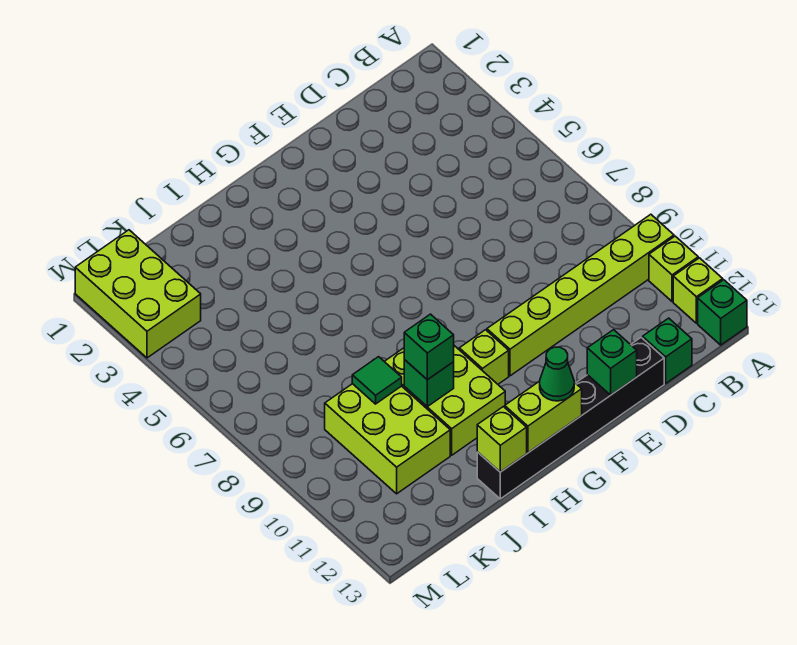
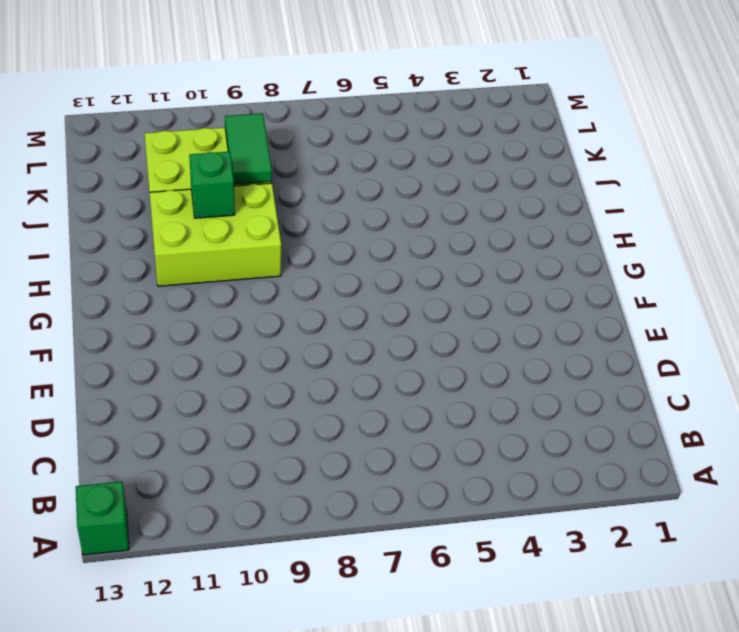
green tile J9:K9 level 2 -> green tile J9 level 2
none -> lime brick A10:F10 level 1
none -> lime brick A11 level 1
none -> lime brick A12 level 1

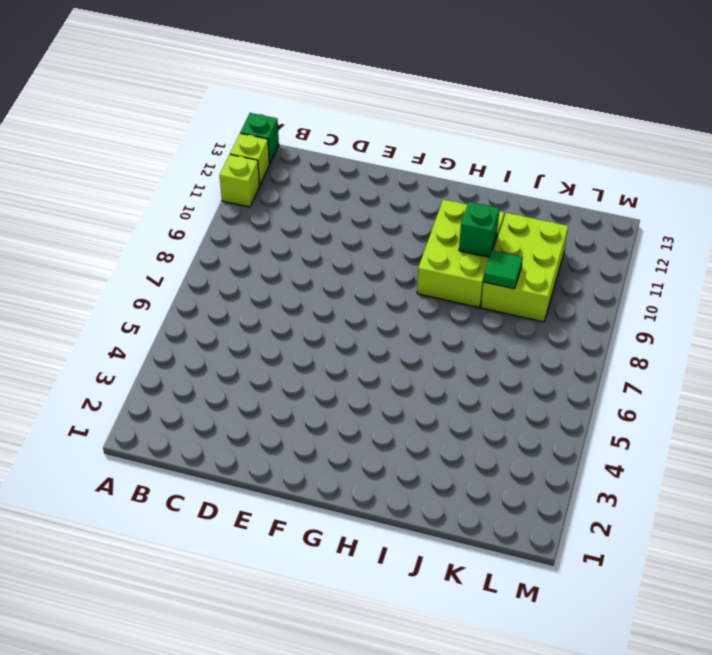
none -> lime brick A10:F10 level 1
none -> green brick C13 level 1
none -> black brick D13:I13 level 1

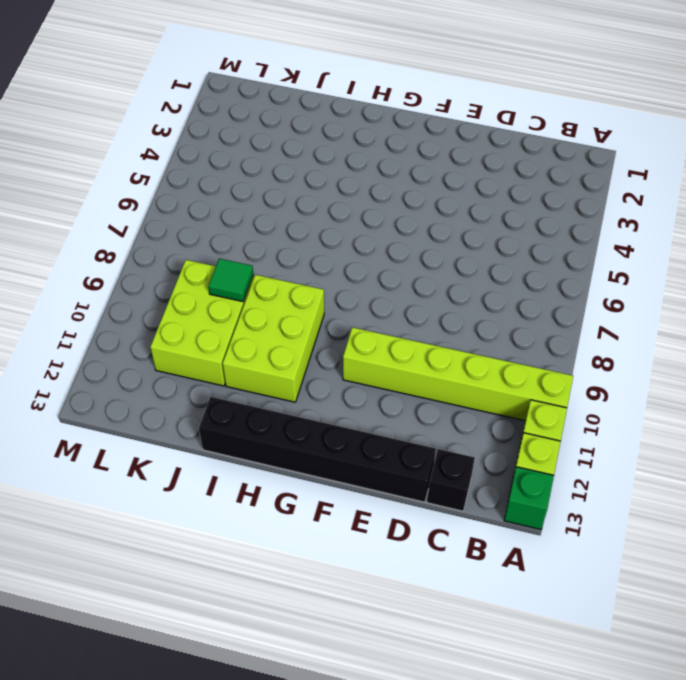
black brick C13 level 1 -> green brick C13 level 1
none -> lime brick G10 level 1
none -> lime brick L1:M3 level 1
none -> green brick E13 level 2

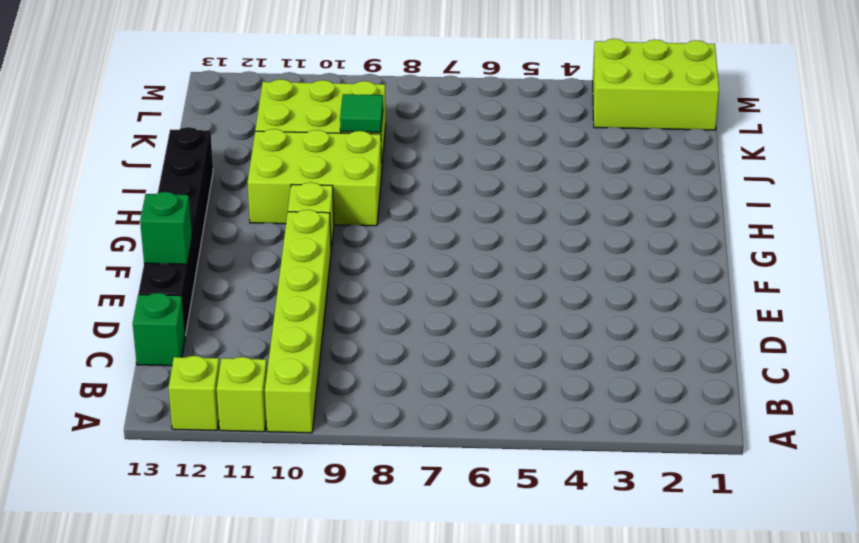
none -> green brick A13 level 1
none -> lime brick G13:H13 level 2
none -> green brick I10 level 2

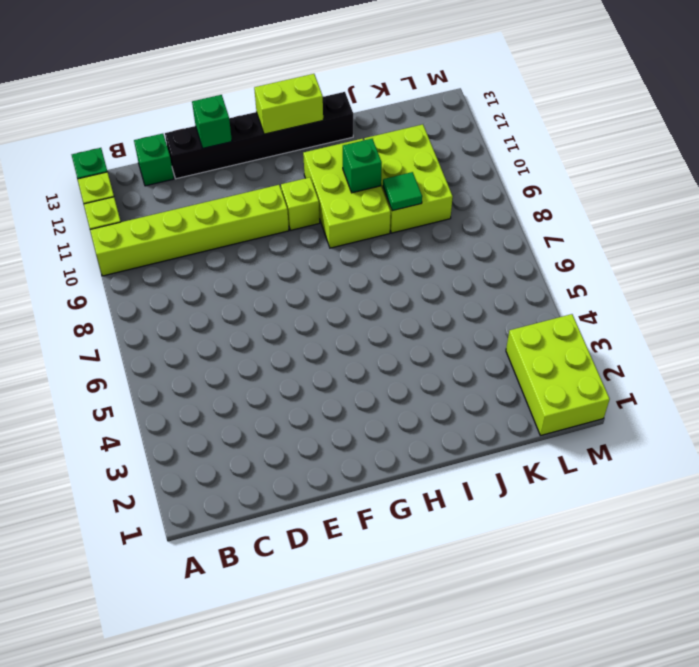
none -> lime brick I13 level 2
none -> green cone G13 level 3
none -> green brick I10 level 3

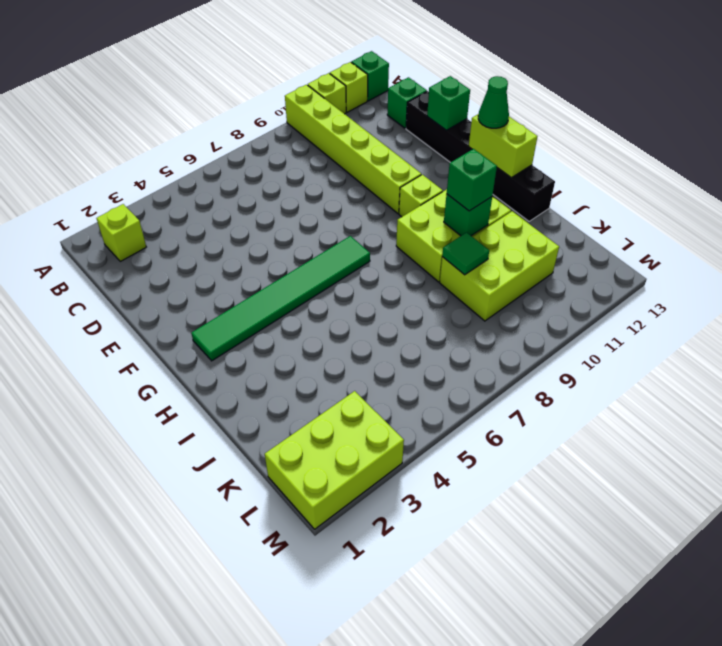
lime brick B2 level 1 -> lime brick I13 level 2
green tile G2:G7 level 1 -> none

